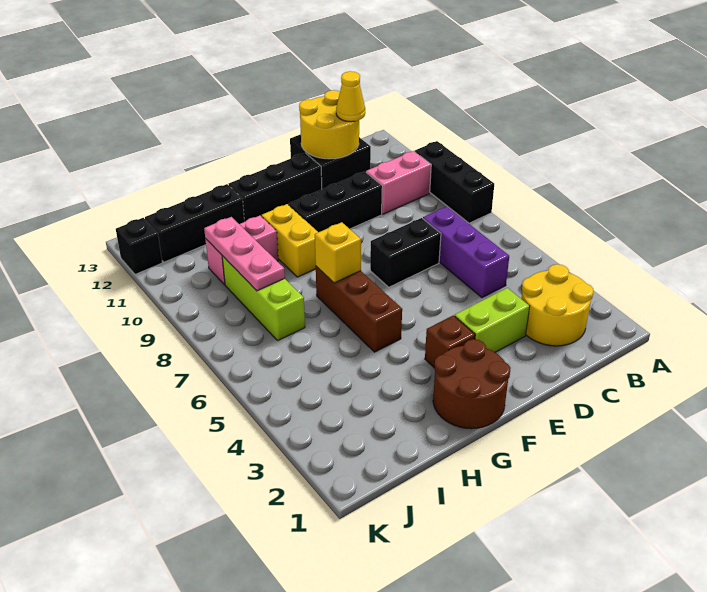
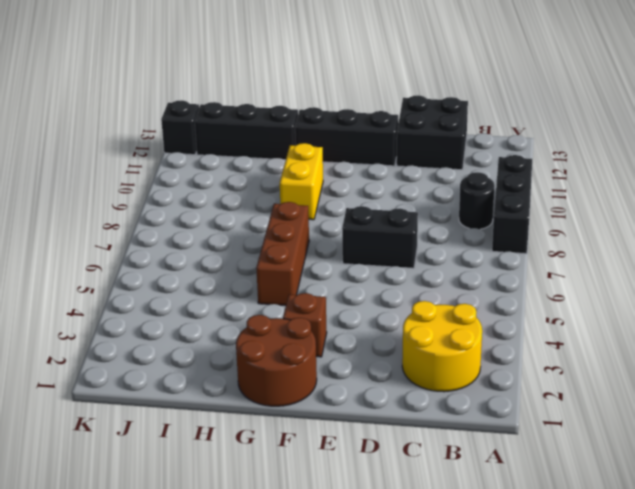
black round brick B9 level 1 -> none
none -> pink brick B10:C10 level 1
none -> purple brick C5:C7 level 1
none -> lime brick D3:E3 level 1

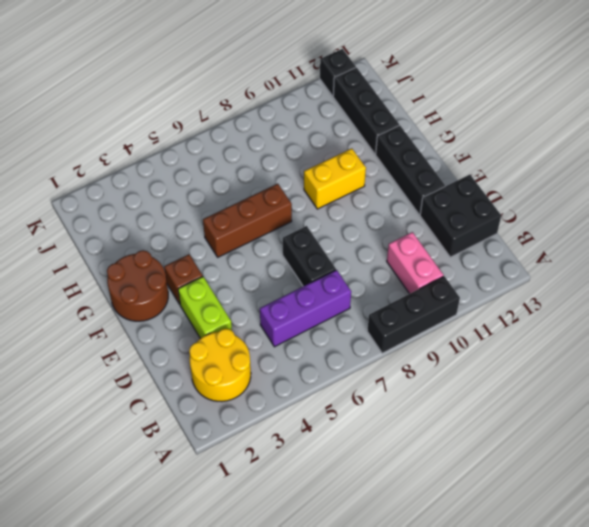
none -> black brick D10:F10 level 1
none -> pink brick H10:I10 level 1
none -> lime brick I7:I9 level 1

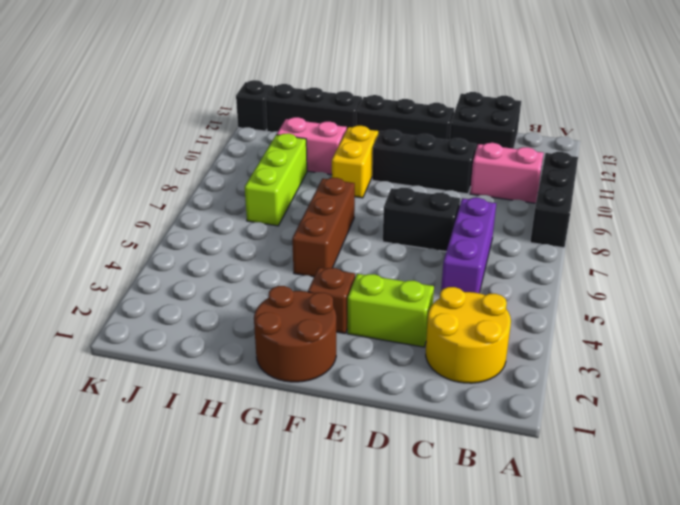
none -> yellow round brick C12:D13 level 2
none -> yellow brick G7 level 2
none -> pink plate I8:I10 level 2

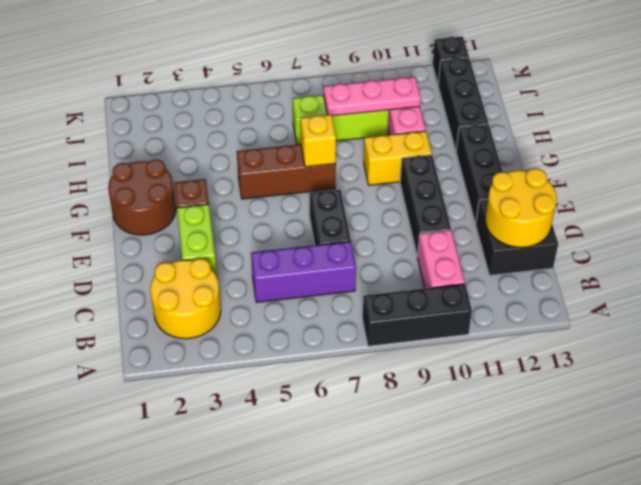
none -> yellow cone C12 level 3

